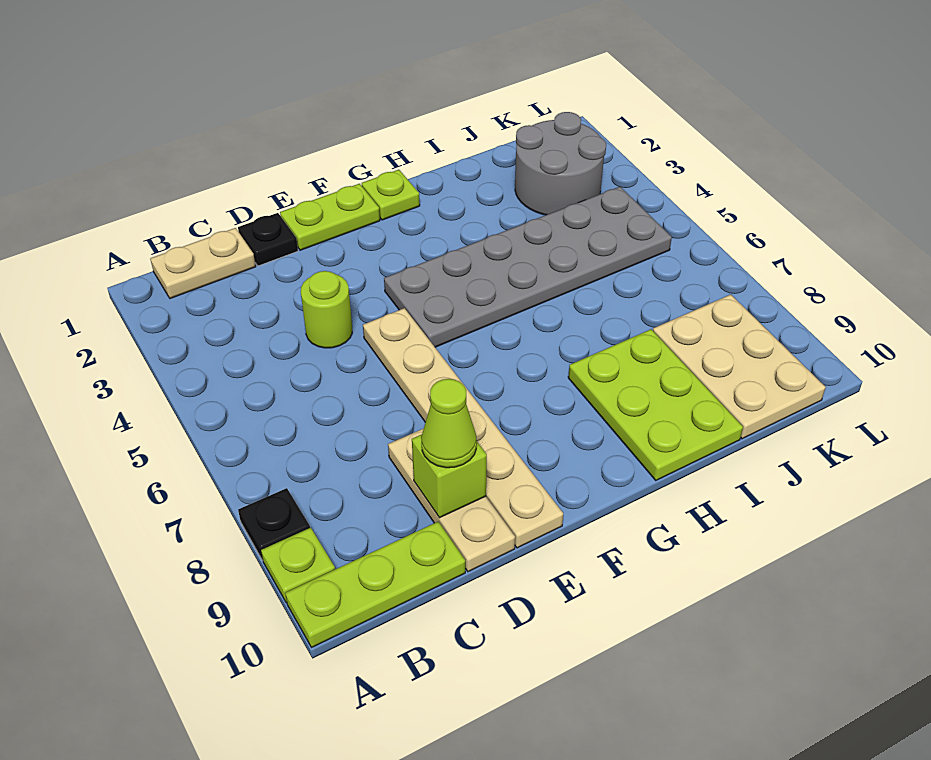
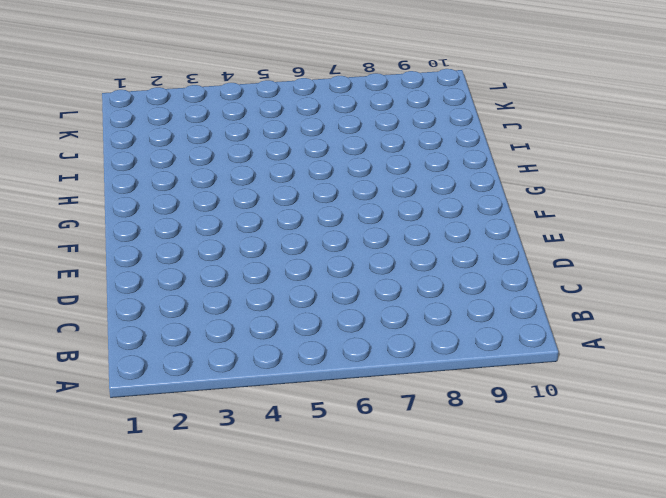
none -> black plate A8 level 1
none -> lime plate A9 level 1
none -> lime plate A10:C10 level 1

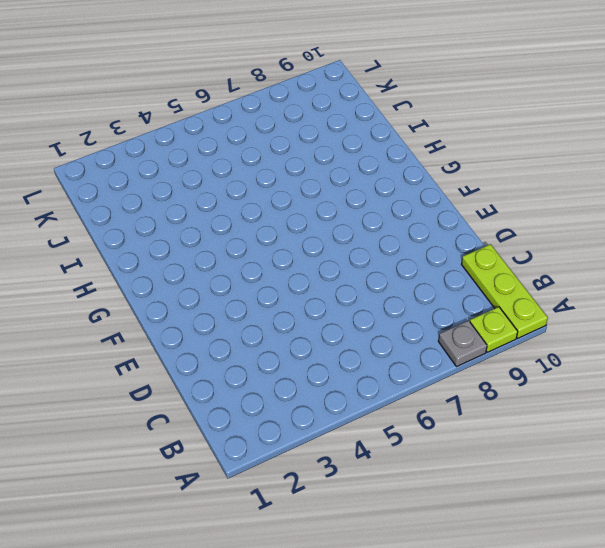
grey plate A8 level 1 -> black plate A8 level 1
none -> tan plate B1:C1 level 1
none -> black plate D1 level 1
none -> lime round brick D4 level 1

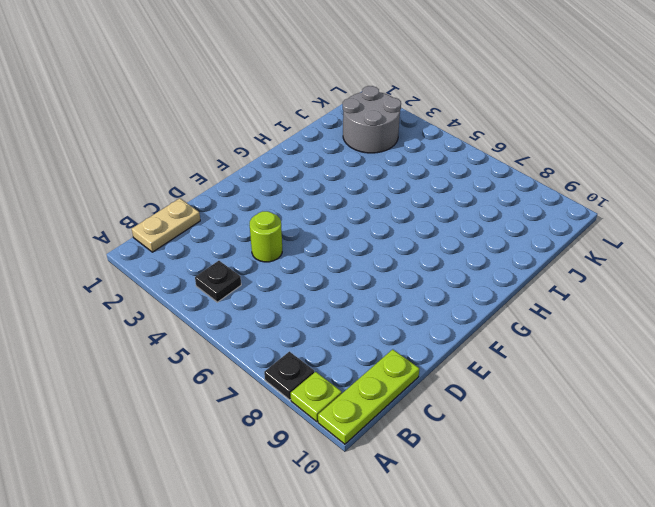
black plate B4 level 1 -> black plate D1 level 1
none -> tan plate D8:D10 level 1
none -> lime plate E1:F1 level 1
none -> tan plate E5:E10 level 1

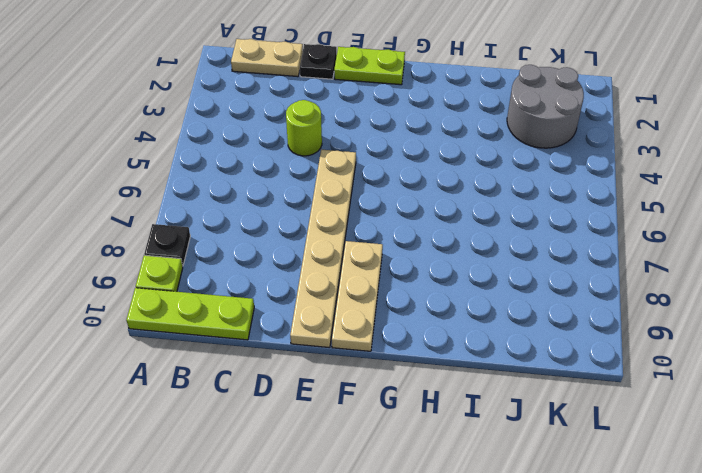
tan plate F8:F10 level 1 -> tan plate D8:D10 level 1
none -> grey plate F4:K5 level 1
none -> lime plate G1 level 1
none -> lime plate H8:I10 level 1

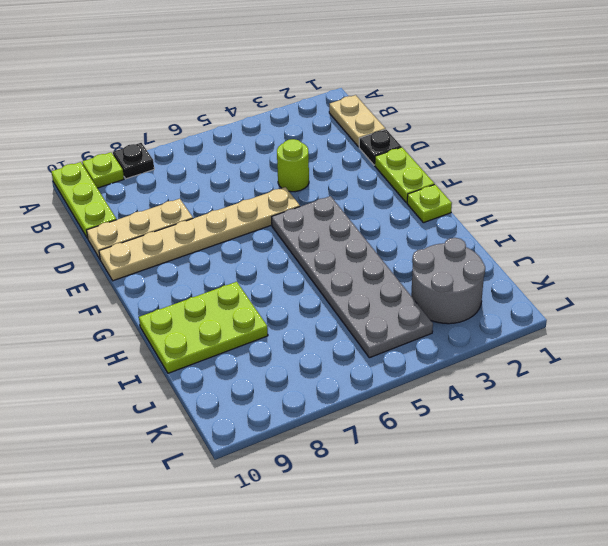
none -> tan plate J8:K10 level 1
none -> lime brick D9 level 2
none -> lime cone D9 level 3

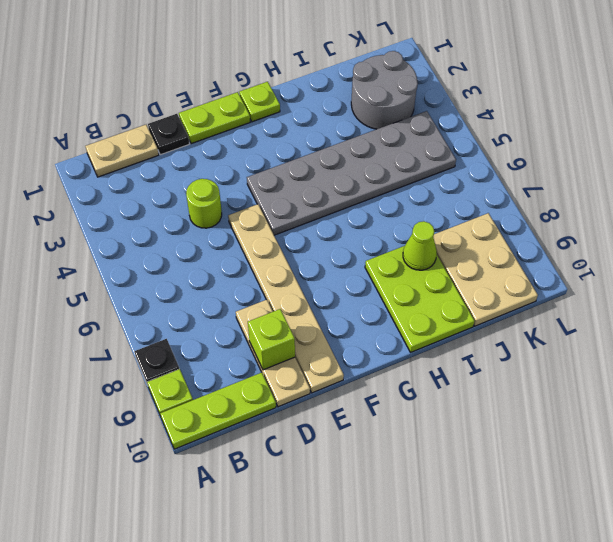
lime cone I8 level 2 -> lime cone D9 level 3

